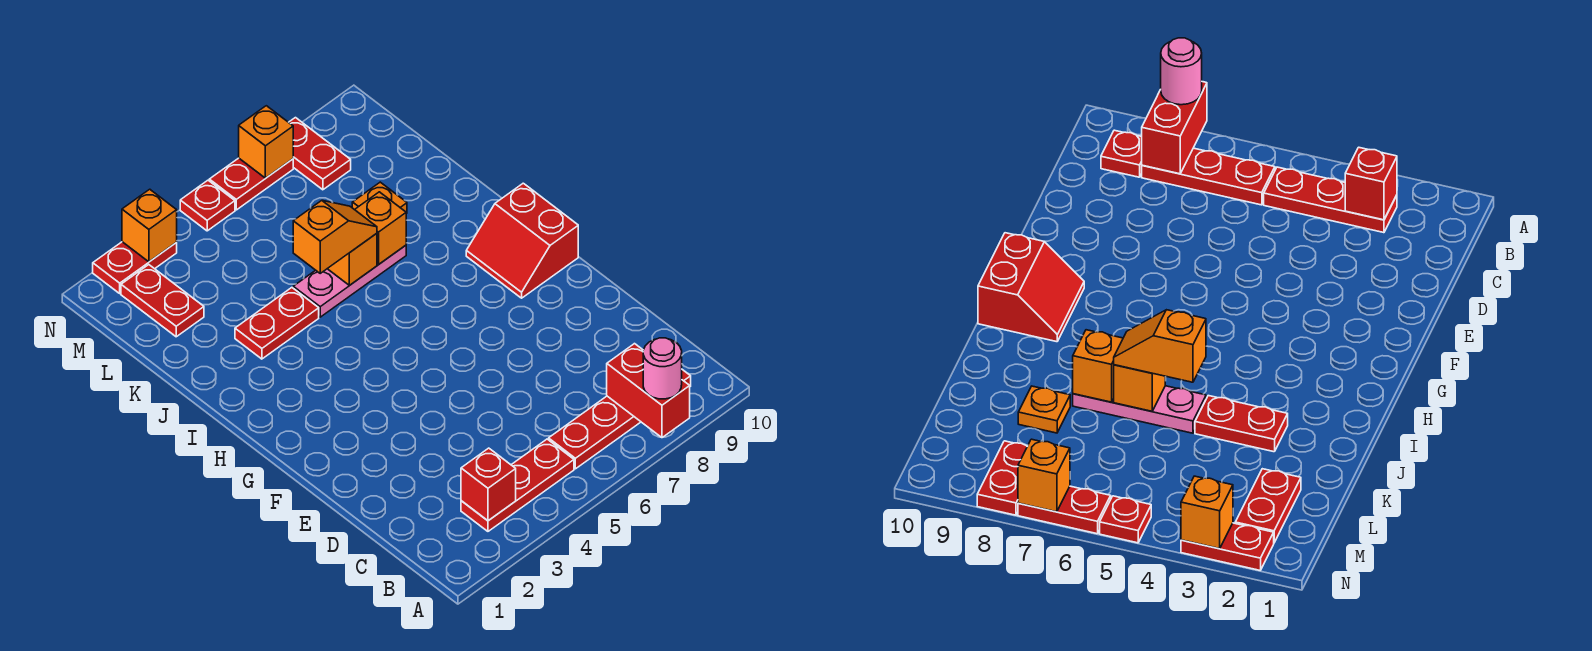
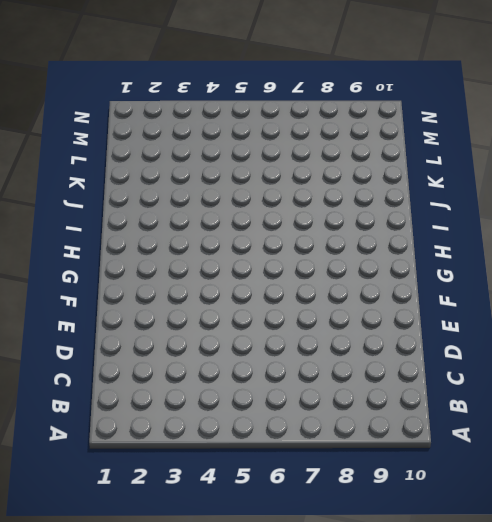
none -> red plate B3:B5 level 1
none -> red plate B6:B8 level 1
none -> red plate B9 level 1

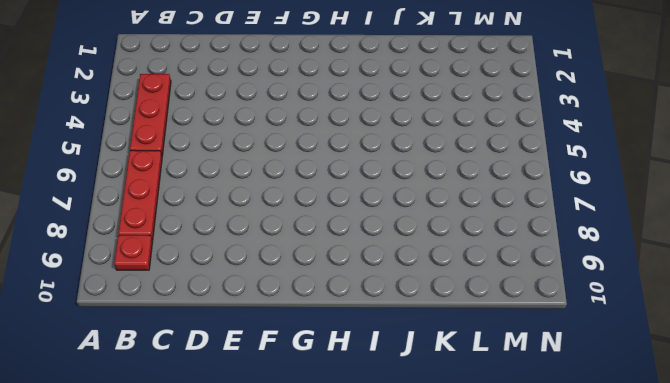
none -> red slope G9:H10 level 1 top 10
none -> red plate J3:J4 level 1
none -> pink plate J5:J7 level 1

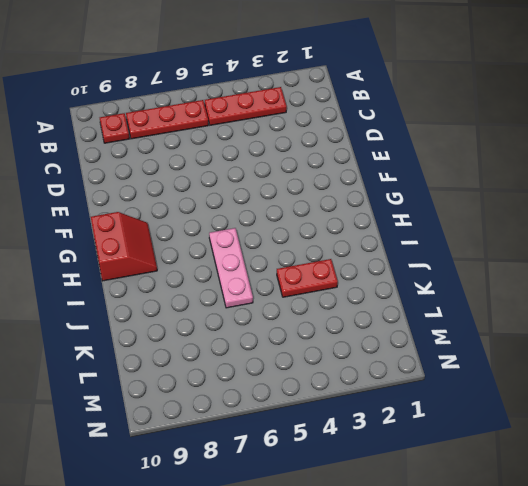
pink plate H6:J6 level 1 -> pink plate J5:J7 level 1
none -> orange plate K8 level 1
none -> red plate L2:M2 level 1
none -> red plate M8:N8 level 1

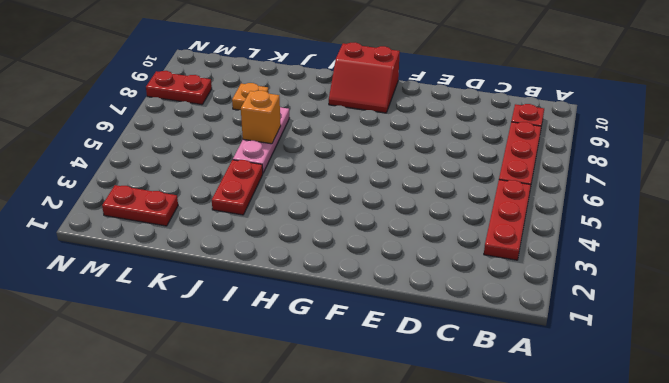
none -> red plate N2:N3 level 1
none -> red plate N5 level 1
none -> red plate N6:N7 level 1

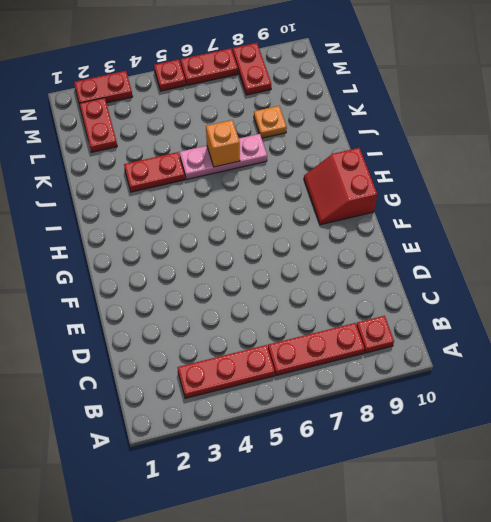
none -> red brick A8:B8 level 2
none -> red brick B3 level 2
none -> orange brick J7 level 2

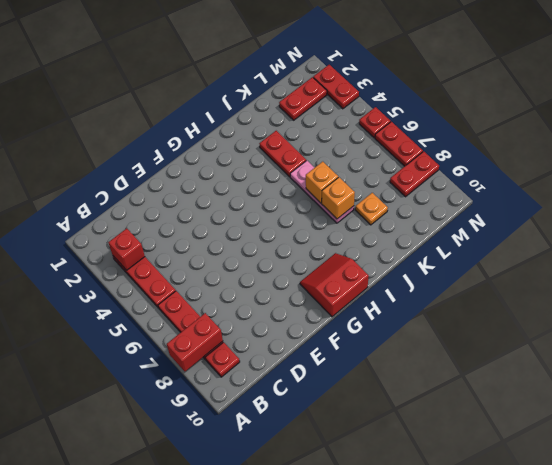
none -> orange brick N3 level 2
none -> orange brick N7 level 2
none -> pink round brick A8 level 3

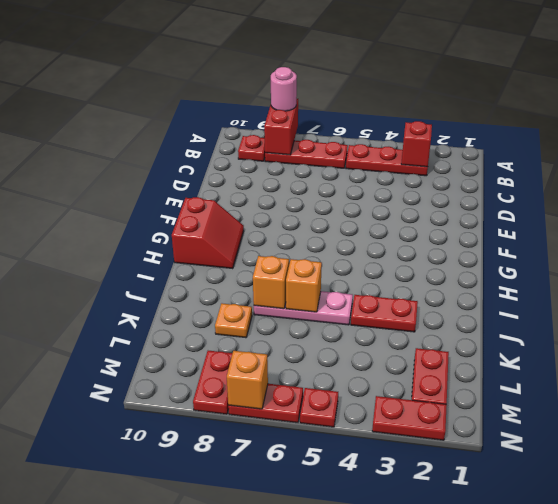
none -> orange brick N3 level 2
none -> orange slope J5:J6 level 3 top 5

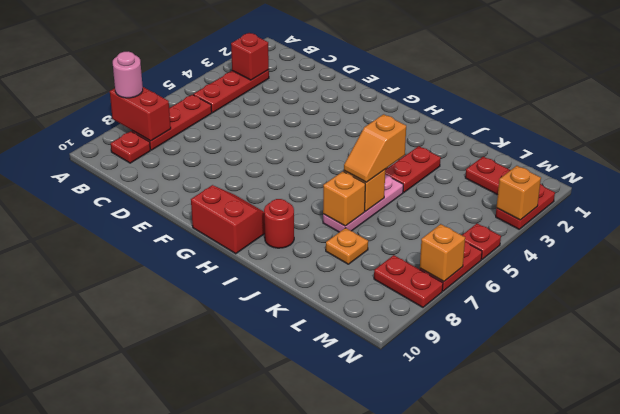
red round brick I9 level 1 -> none

